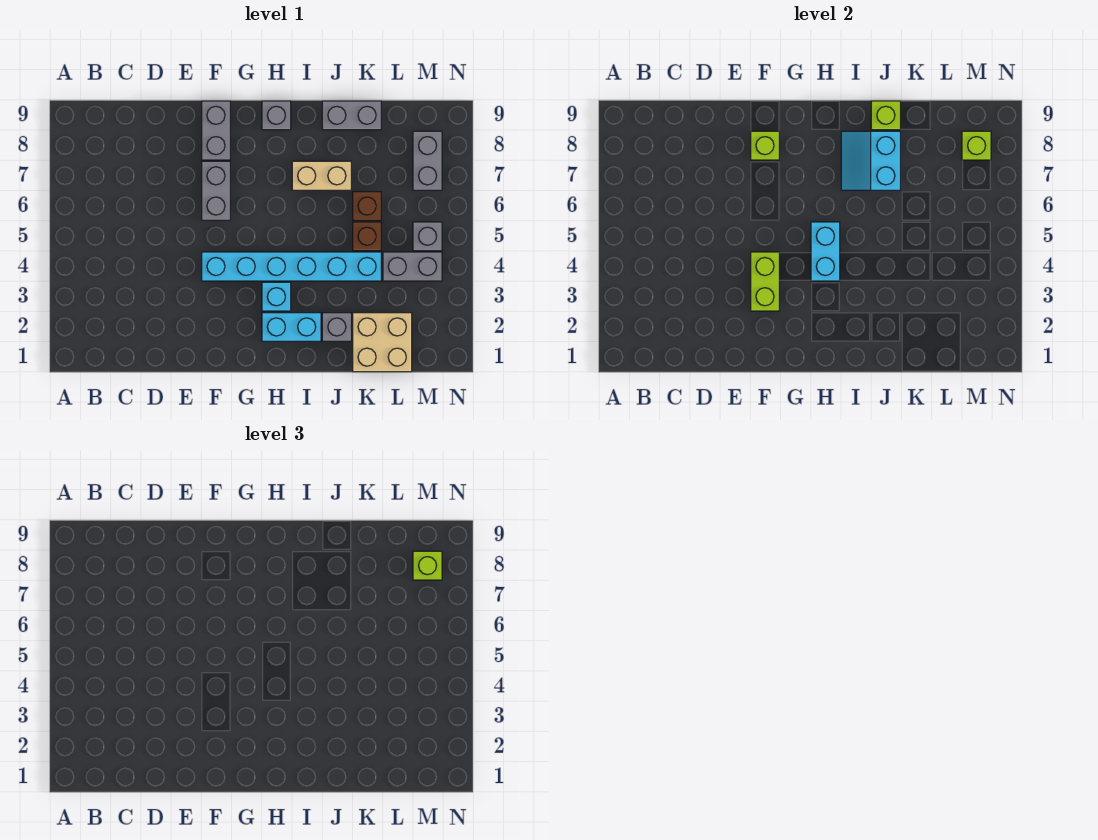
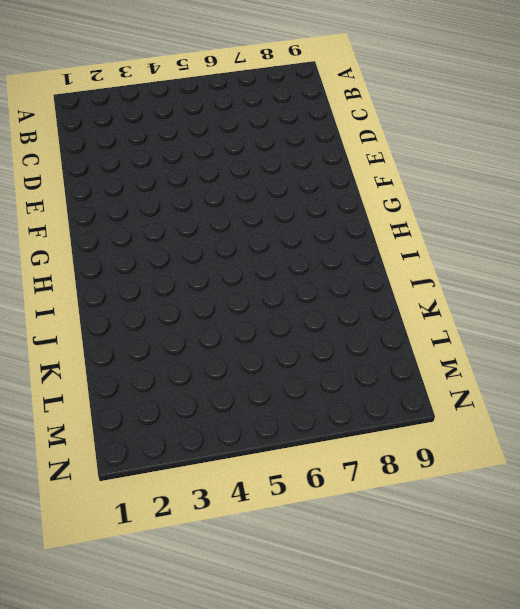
none -> cyan brick F4:K4 level 1
none -> grey brick F6:F7 level 1
none -> grey brick F8:F9 level 1

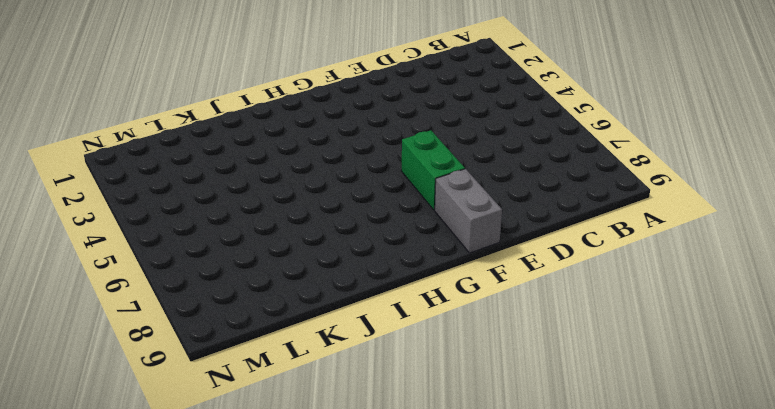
green brick F6:F7 level 1 -> grey brick F6:F7 level 1
none -> cyan brick F4:K4 level 1
none -> cyan brick H2:I2 level 1
none -> cyan brick H3 level 1

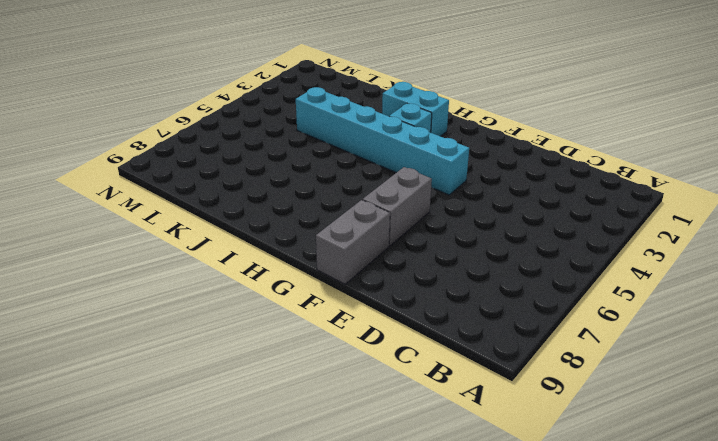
none -> grey brick H9 level 1
none -> tan brick I7:J7 level 1
none -> grey brick J2 level 1

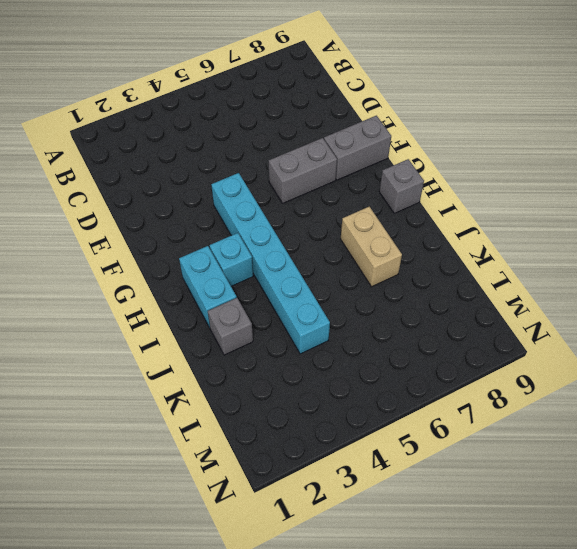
none -> grey brick J9:K9 level 1
none -> tan brick K1:L2 level 1
none -> brown brick K5 level 1

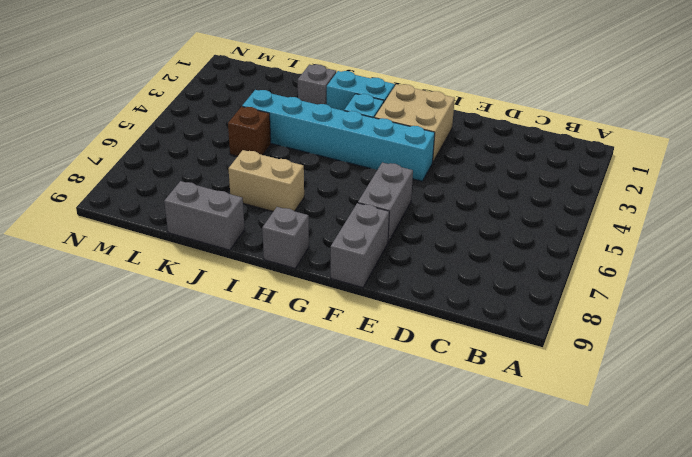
tan brick F2:G3 level 1 -> tan brick K1:L2 level 1
none -> brown brick K6 level 1
none -> grey brick L4:M4 level 1
none -> grey brick M5 level 1

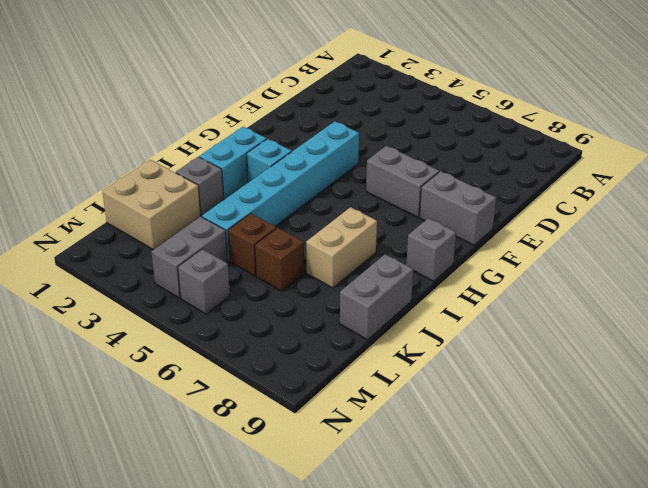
none -> grey brick M7:M8 level 1
none -> lime brick F3:F4 level 2
none -> lime brick F8 level 2

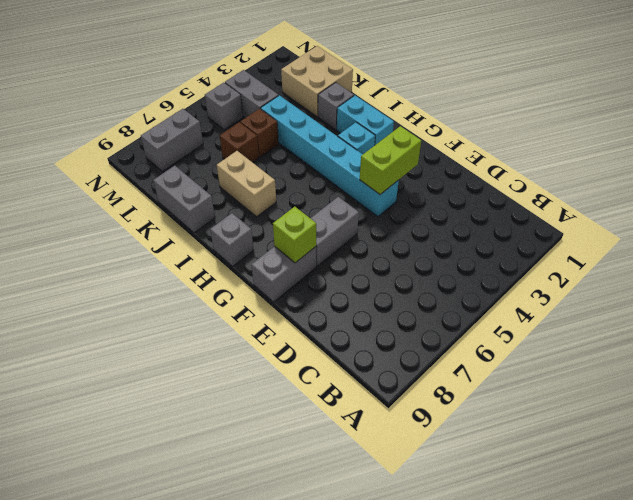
none -> cyan brick H4:H5 level 2
none -> cyan slope I7:J8 level 2 top J
none -> lime brick J9 level 2

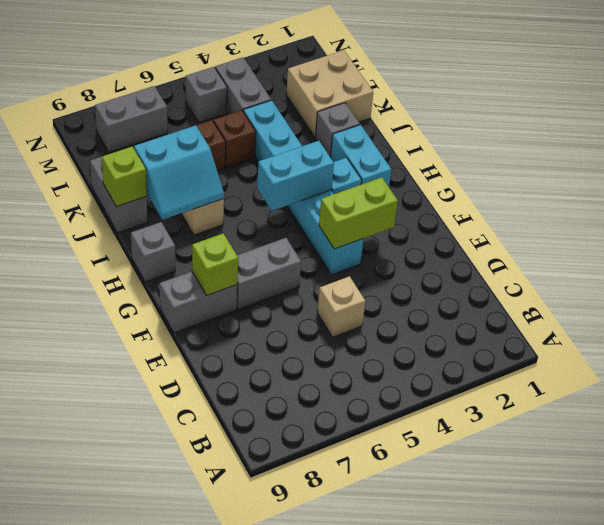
tan brick D5 level 1 -> none
none -> lime brick M8 level 2
none -> lime brick M8 level 3

